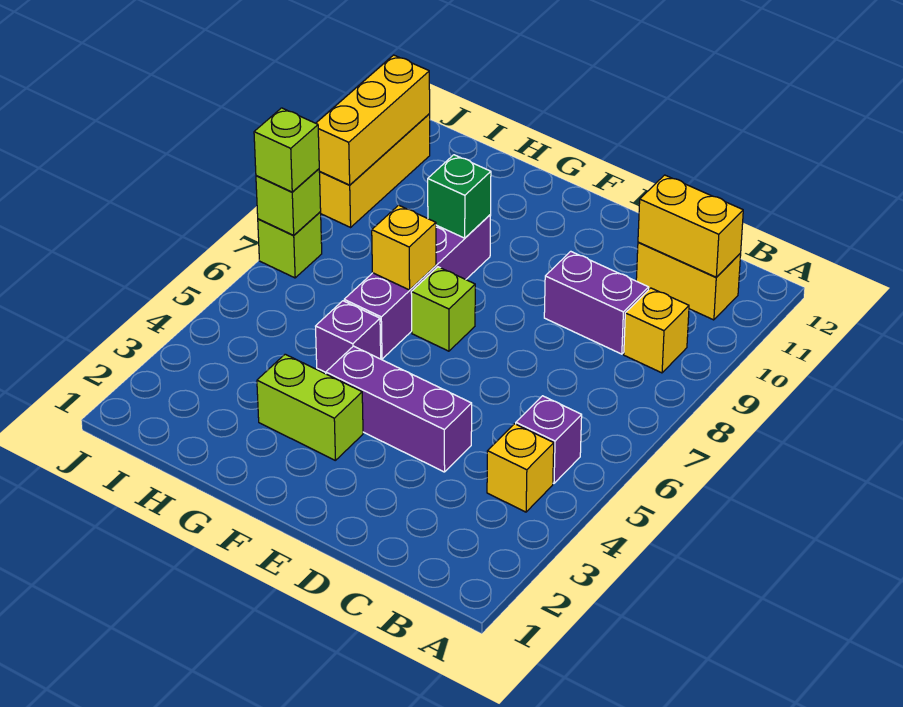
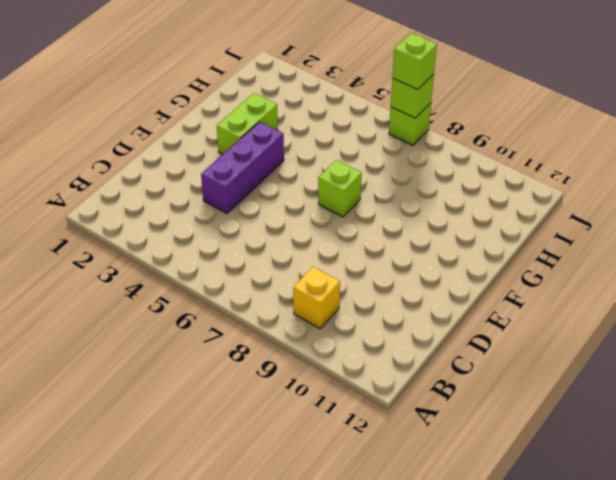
none -> yellow brick B4 level 1
none -> purple brick B5 level 1
none -> yellow brick B11:C11 level 1

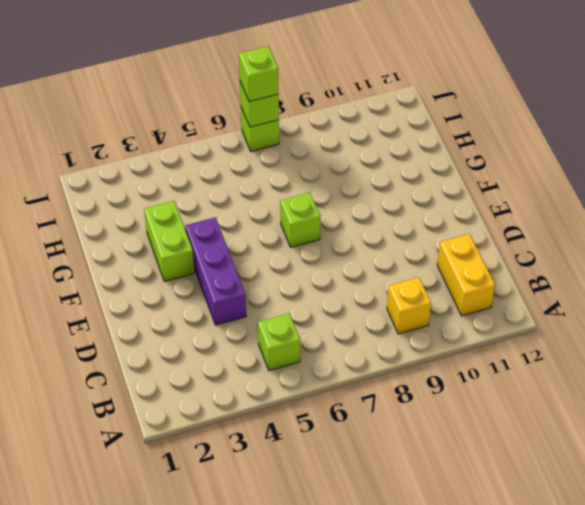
lime brick B5 level 1 -> purple brick B5 level 1
none -> yellow brick B4 level 1
none -> purple brick C9:D9 level 1
none -> purple brick G5 level 1

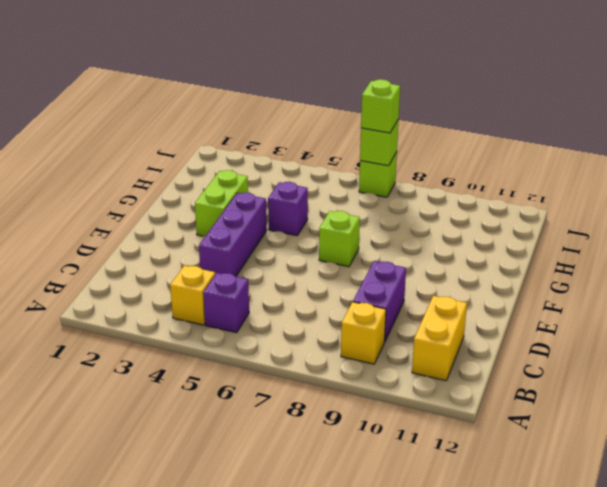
none -> purple brick G6:G9 level 1
none -> yellow brick J9:J11 level 1
none -> yellow brick B11:C11 level 2

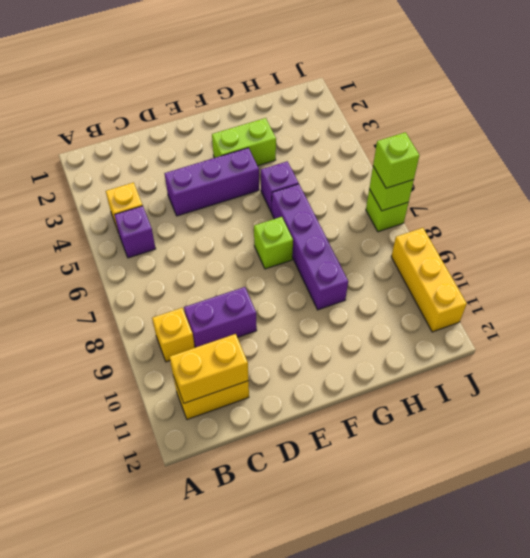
none -> yellow brick G7 level 2
none -> green brick G9 level 2
none -> yellow brick J9:J11 level 2

